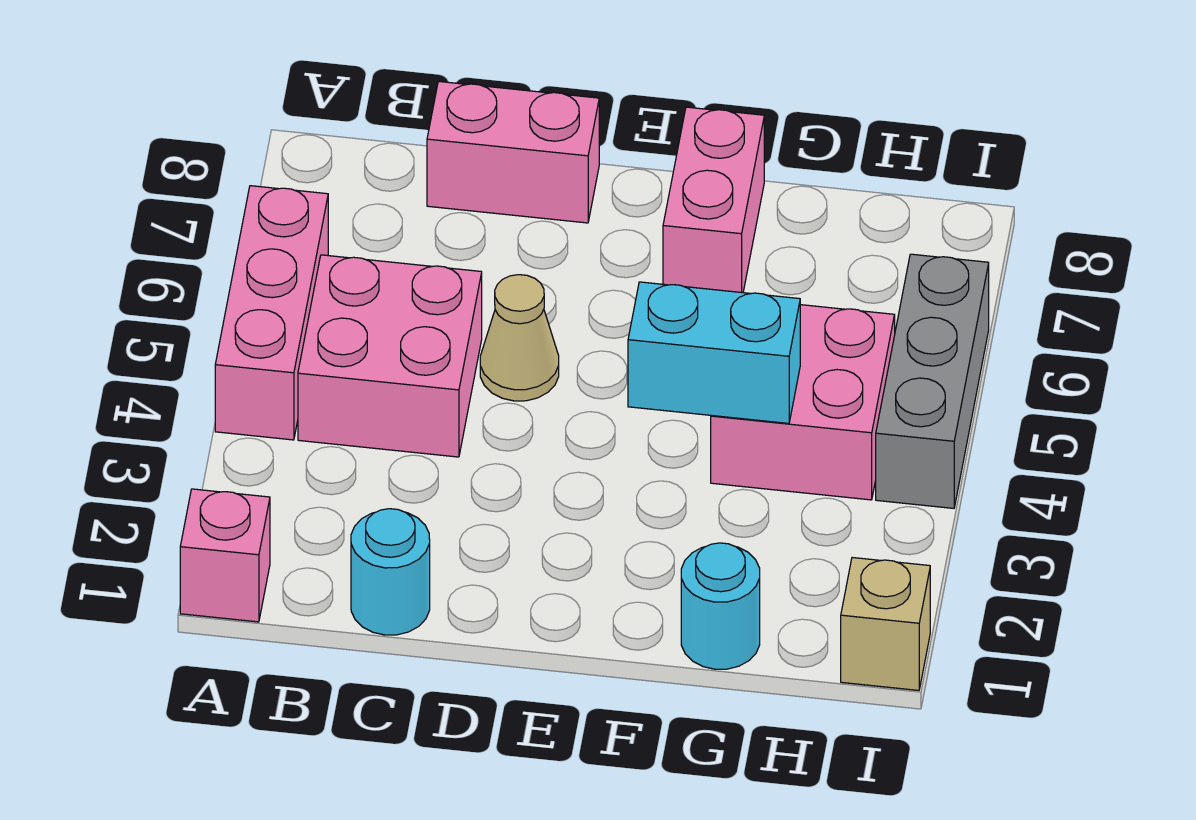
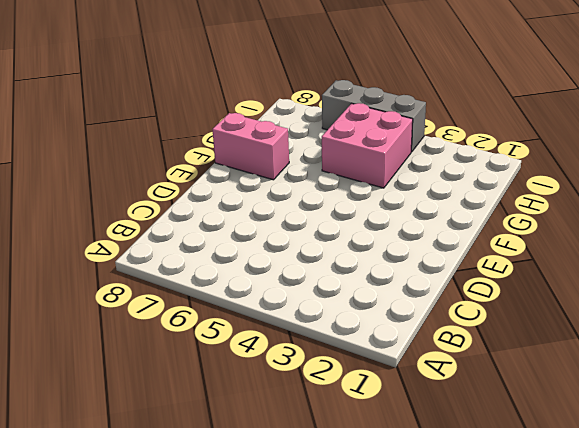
none -> pink brick A1 level 1
none -> pink brick A4:A6 level 1
none -> pink brick B4:C5 level 1

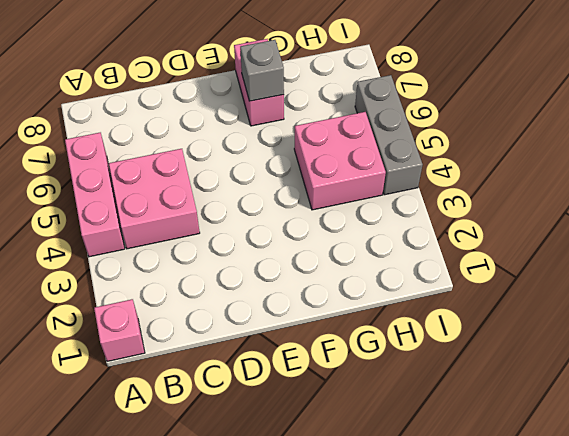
grey brick F7 level 2 -> none
none -> cyan round brick C1 level 1
none -> pink brick C8:D8 level 1
none -> tan cone D5 level 1

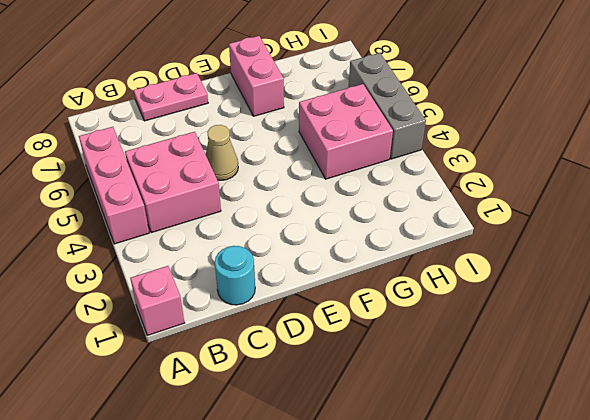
pink plate C8:D8 level 1 -> pink brick C8:D8 level 1
none -> cyan round brick G1 level 1
none -> tan brick I1 level 1
none -> cyan brick F4:G4 level 2

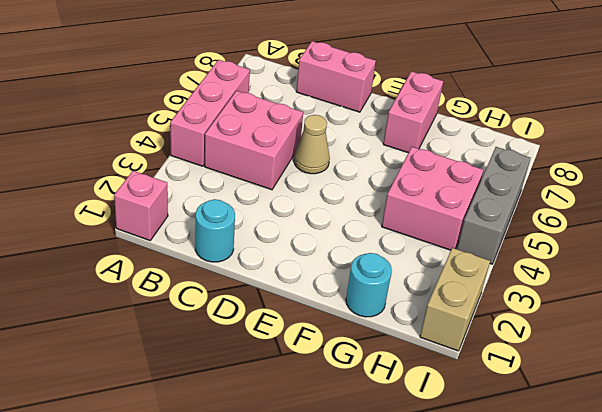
tan brick I1:I2 level 1 -> tan brick I1 level 1
none -> cyan brick F4:G4 level 2

